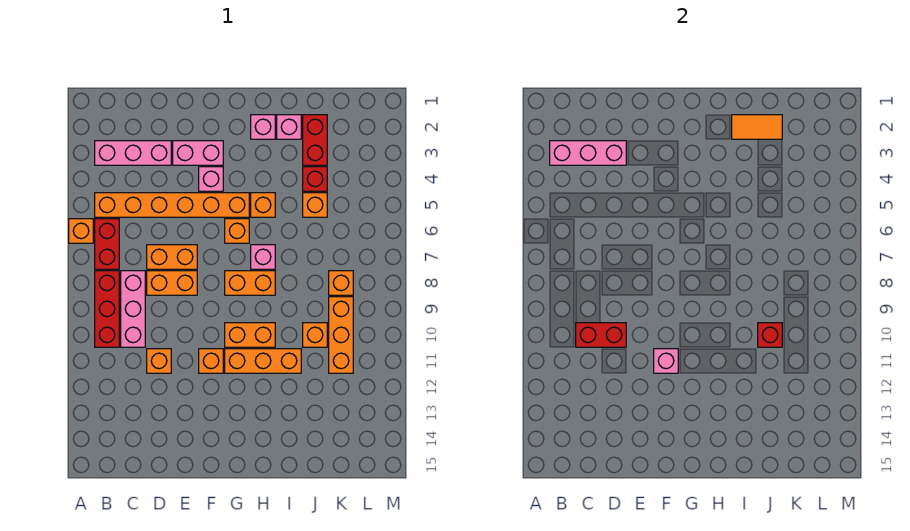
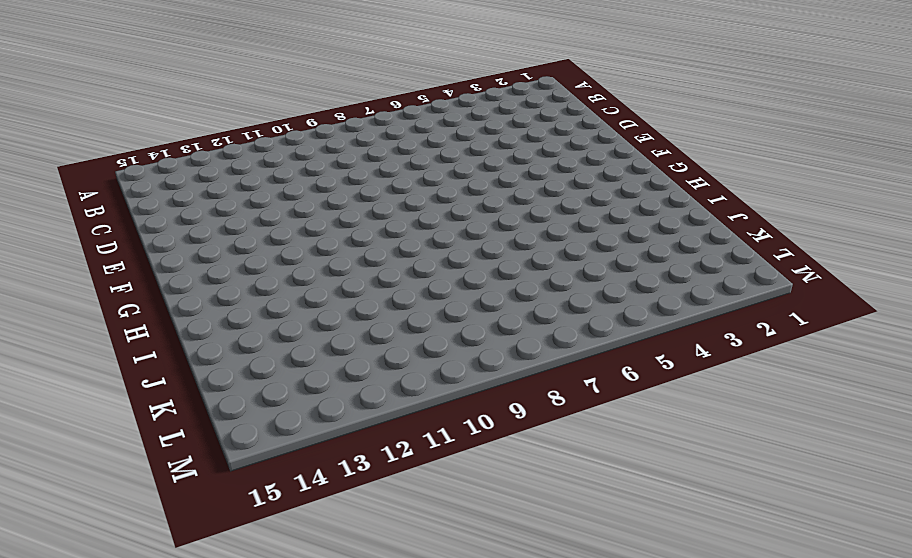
none -> orange brick A6 level 1
none -> pink brick B3:D3 level 1
none -> orange brick B5:G5 level 1
none -> red brick B6:B7 level 1

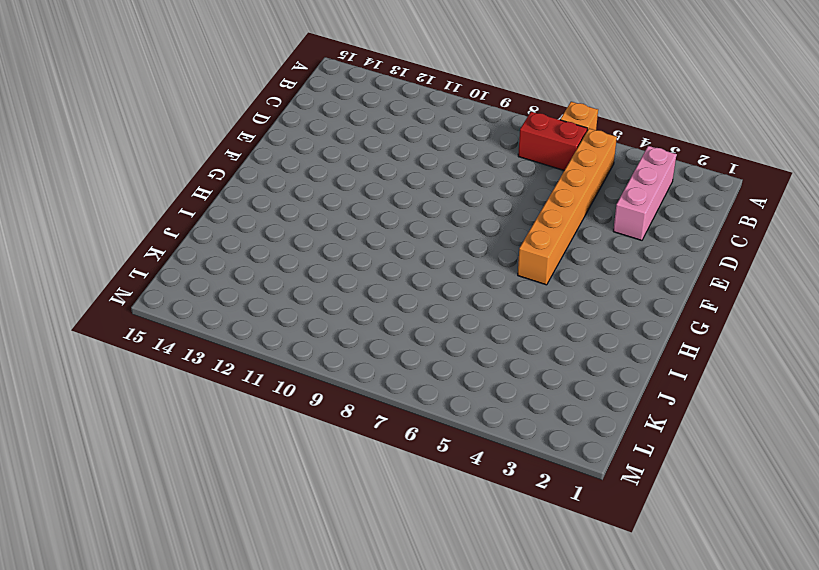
none -> red brick B8:B10 level 1
none -> pink brick C8:C10 level 1
none -> orange brick D7:E7 level 1
none -> orange brick D8:E8 level 1

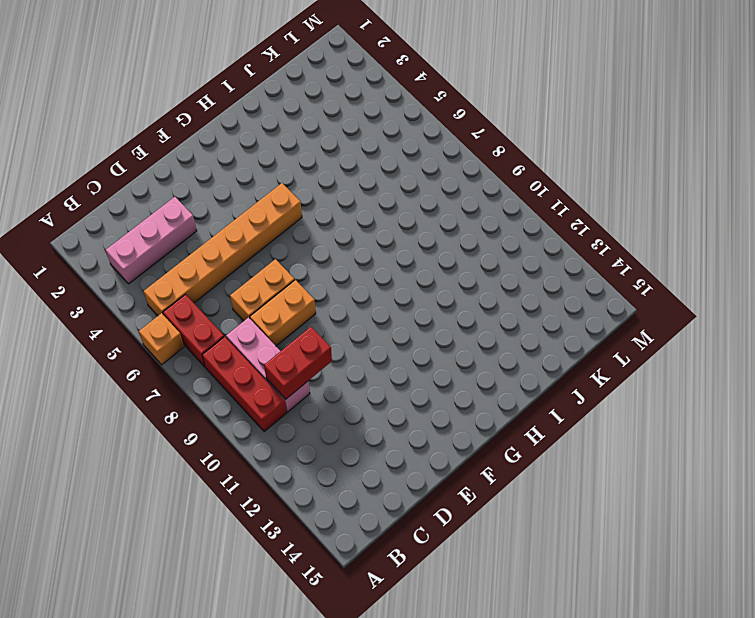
none -> orange brick D11 level 1
none -> pink brick E3:F3 level 1
none -> pink brick F4 level 1
none -> orange brick F11 level 1

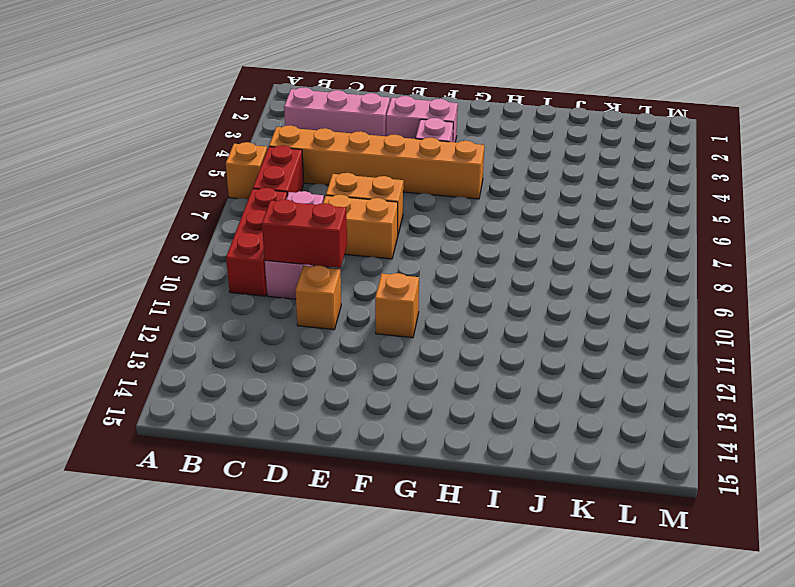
none -> orange brick G6 level 1
none -> orange brick G8:H8 level 1
none -> orange brick G10:H10 level 1
none -> orange brick G11:I11 level 1

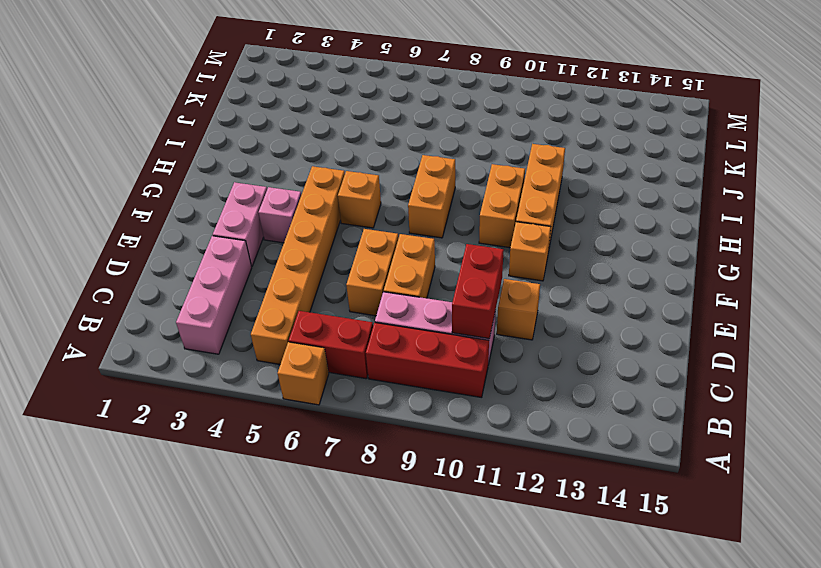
none -> pink brick H2 level 1
none -> orange brick H5 level 1
none -> pink brick H7 level 1
none -> pink brick I2 level 1

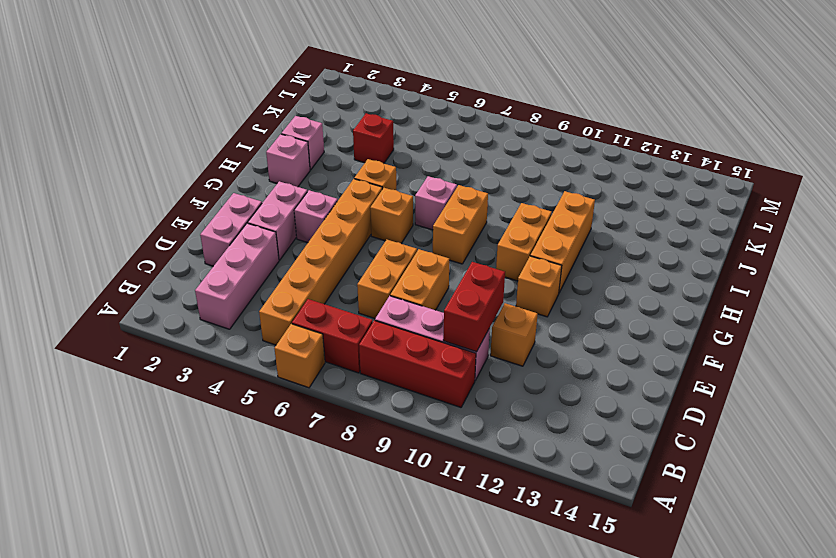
pink brick D2:E2 level 1 -> none
none -> red brick J2:J3 level 1
none -> orange brick J5 level 1
none -> orange brick J10 level 1
none -> orange brick K8 level 1

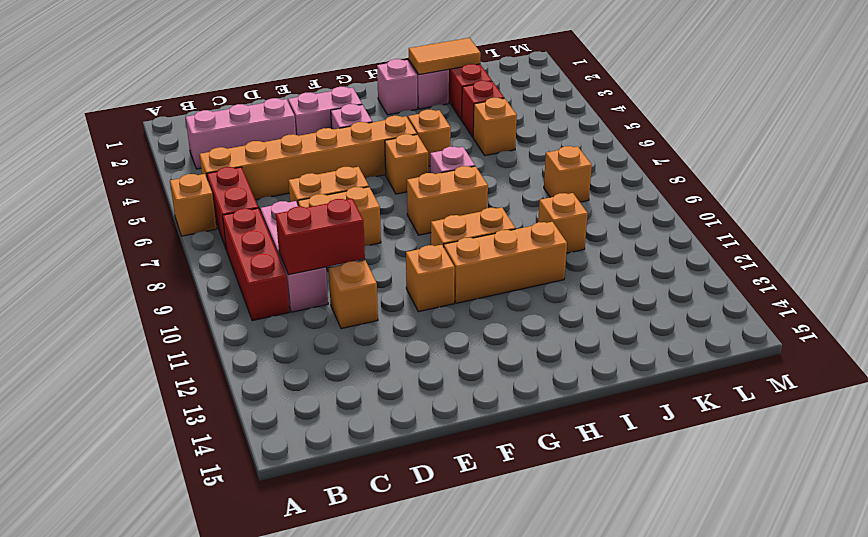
none -> orange brick K9:K11 level 1
none -> pink brick B3:D3 level 2
none -> pink brick F11 level 2
none -> red brick J10 level 2

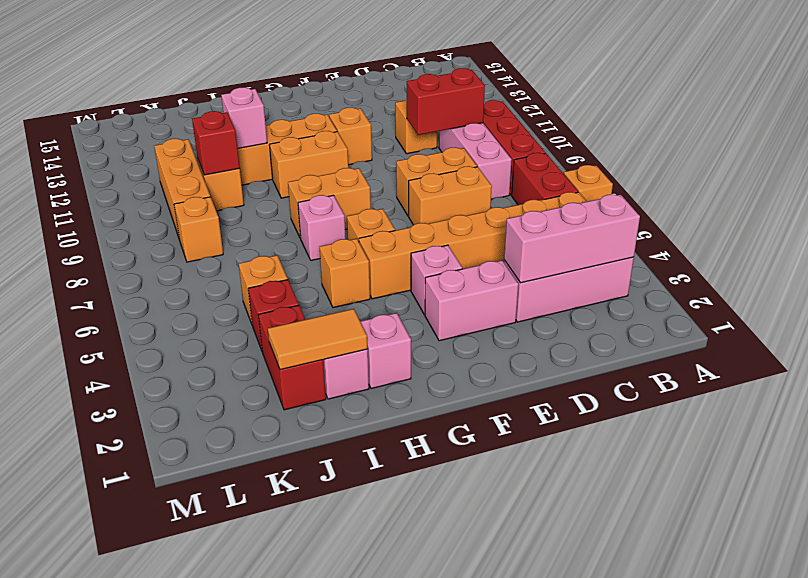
pink brick I11 level 2 -> pink brick F11 level 2

